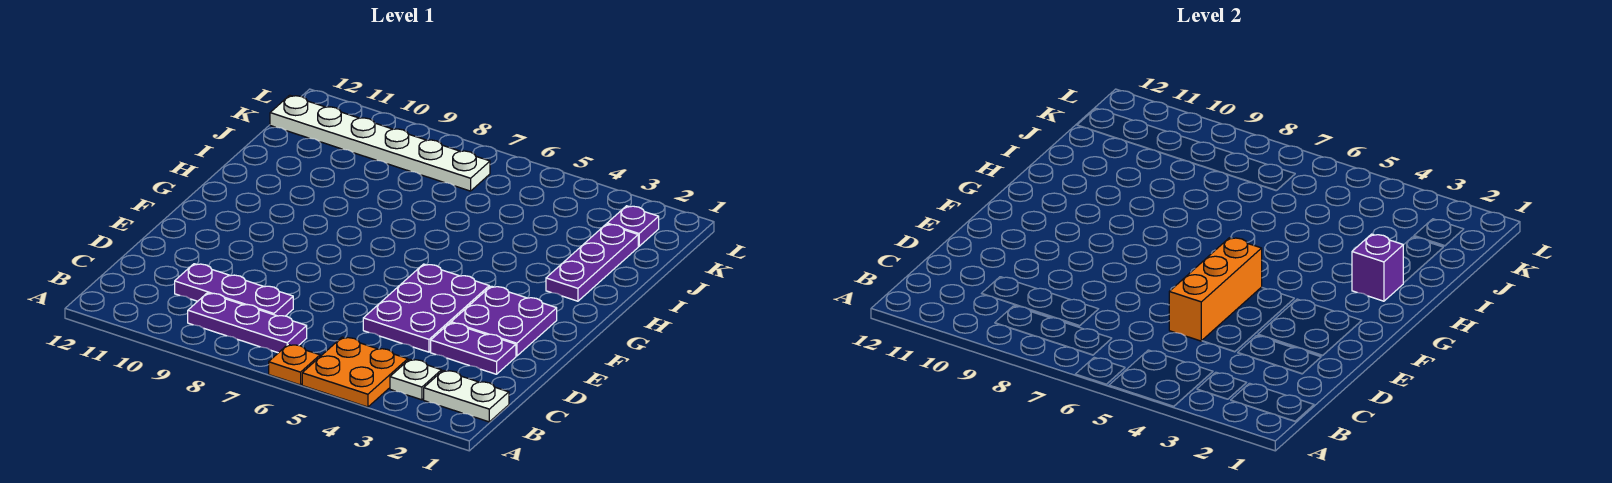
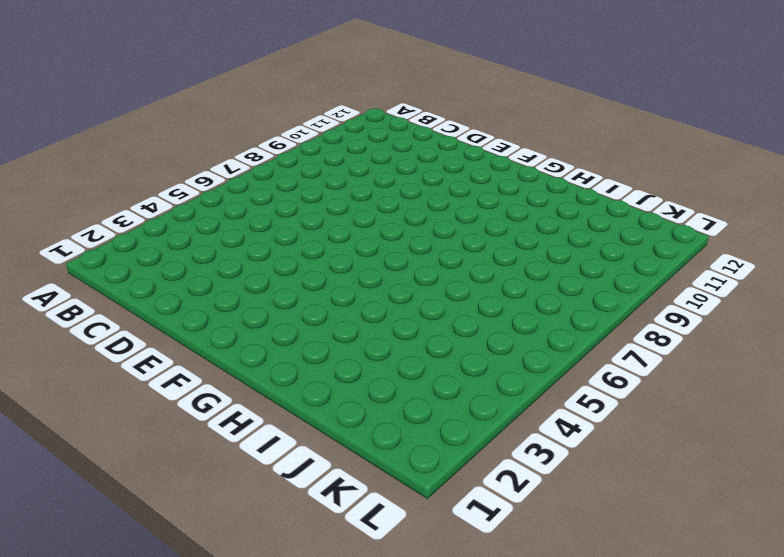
none -> orange plate A4:B5 level 1
none -> orange plate A6 level 1
none -> white plate B1:B2 level 1

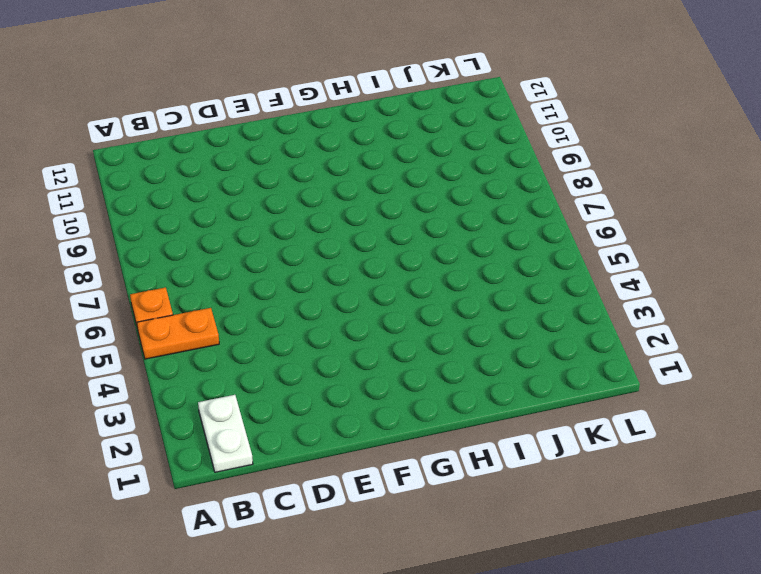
orange plate A5:B5 level 1 -> orange plate A4:B5 level 1
none -> white plate B3 level 1
none -> purple plate B7:B9 level 1
none -> purple plate C8:C10 level 1

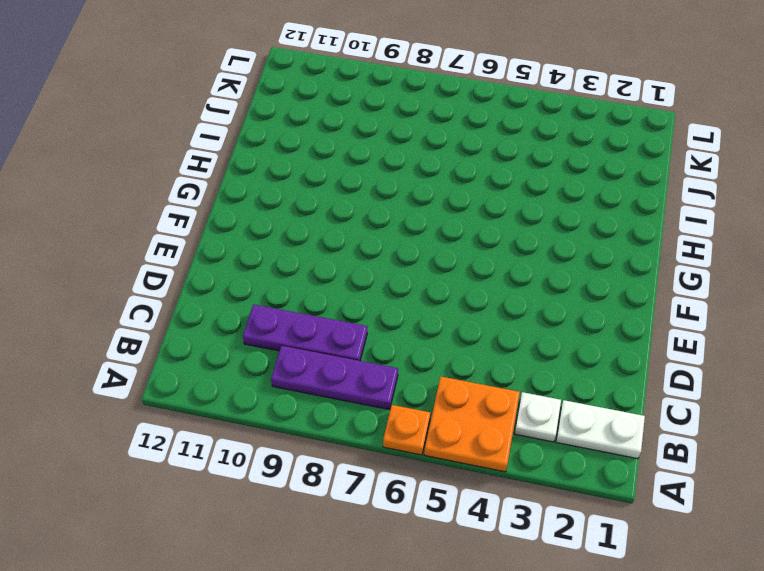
none -> purple plate D2:D3 level 1
none -> purple plate D4:F5 level 1
none -> purple plate E2:F3 level 1

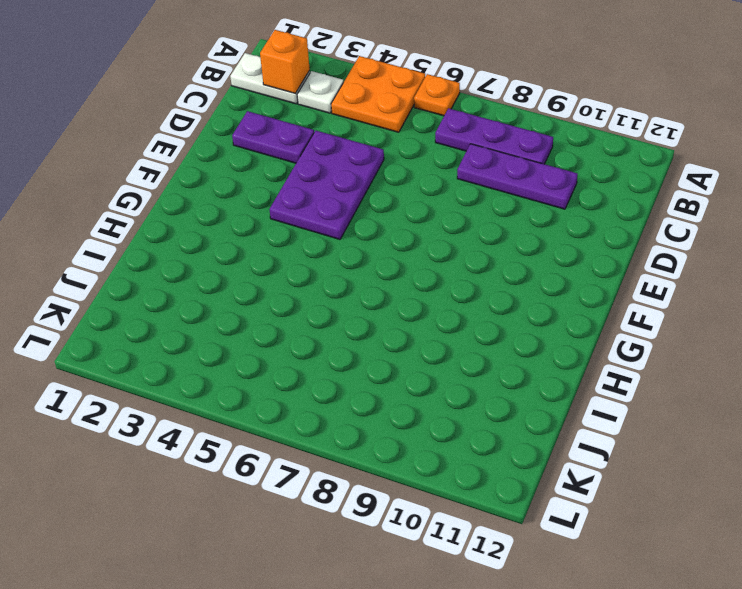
orange brick B2 level 2 -> none
none -> purple plate E2:F3 level 1
none -> purple plate H2:J2 level 1
none -> purple plate K2 level 1

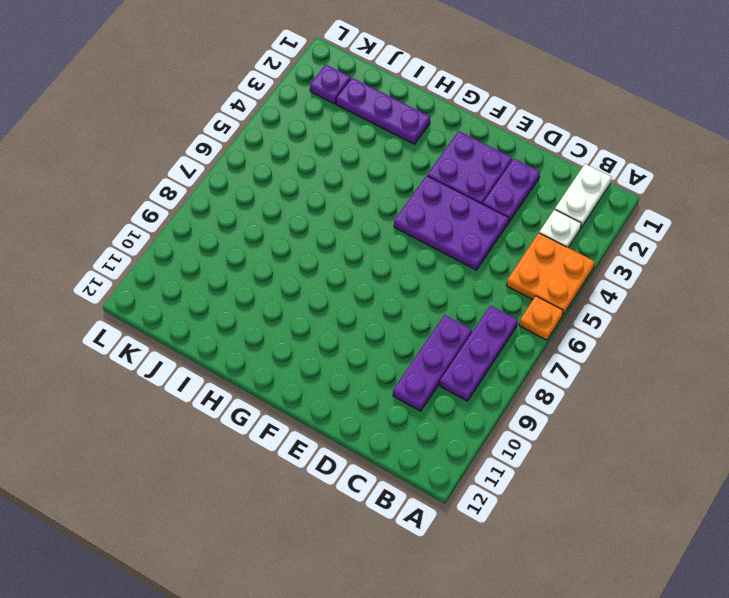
none -> white plate K7:K12 level 1
none -> orange brick D5:F5 level 2
none -> purple brick H2 level 2

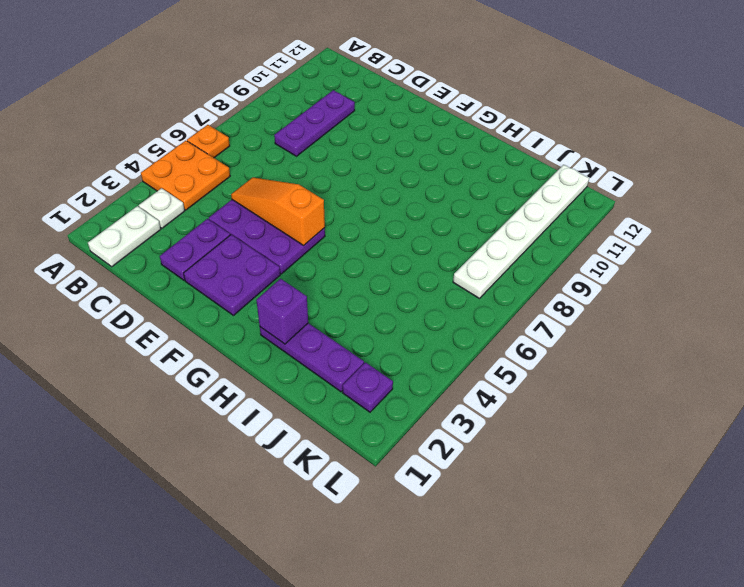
orange slope D5:F5 level 2 top F -> orange brick D5:F5 level 2
none -> purple plate B7:B9 level 1

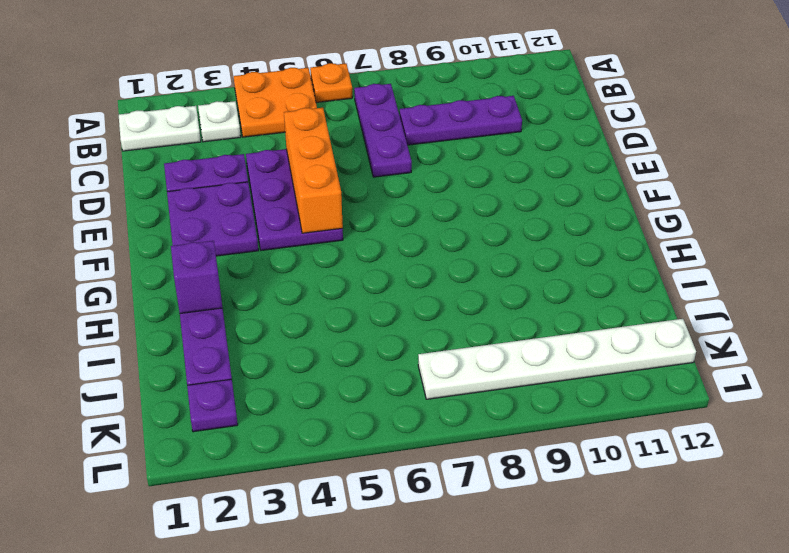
purple plate B7:D7 level 1 -> purple plate B7:B9 level 1

